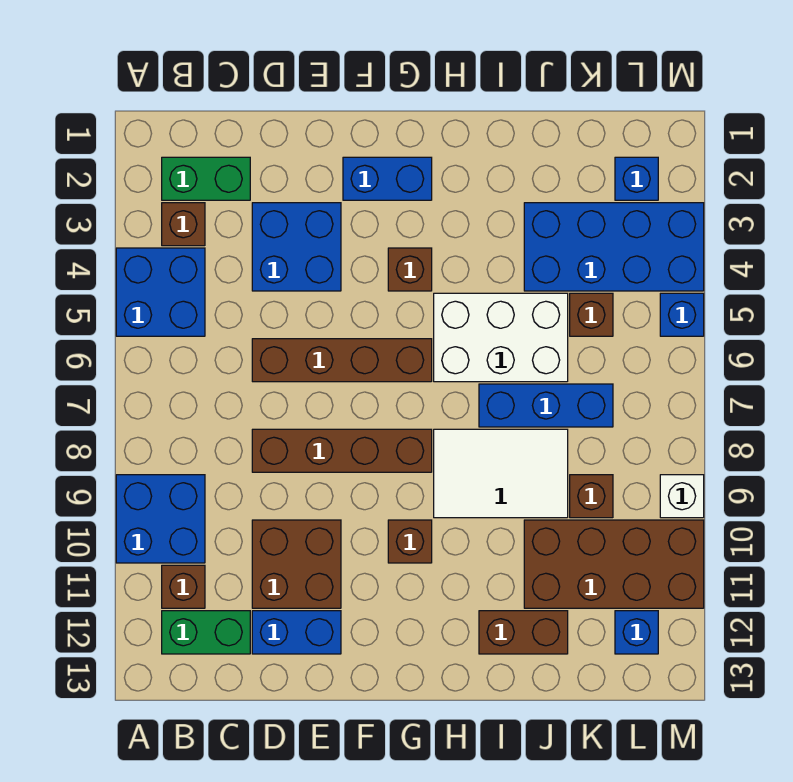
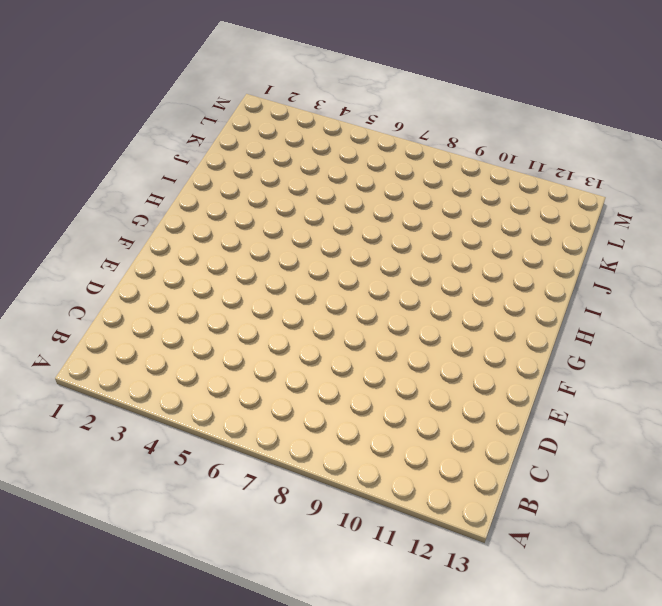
none -> blue brick A4:B5 level 1
none -> blue brick A9:B10 level 1
none -> green brick B2:C2 level 1

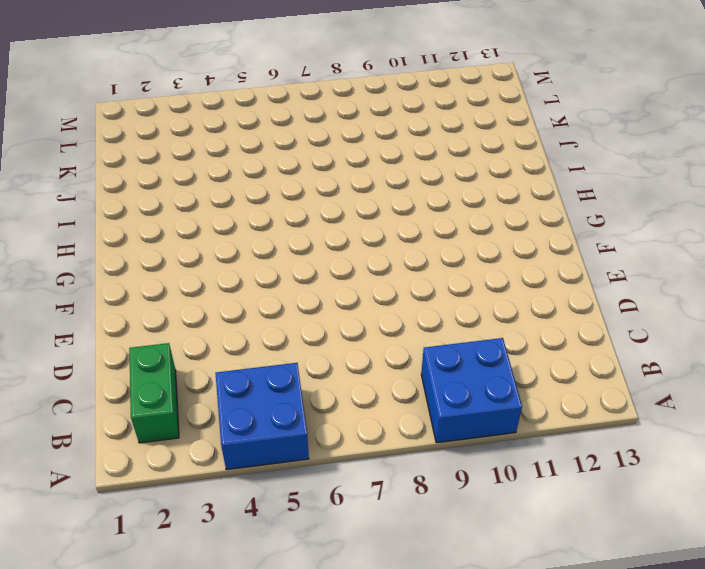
none -> brown brick B3 level 1
none -> brown brick B11 level 1
none -> green brick B12:C12 level 1

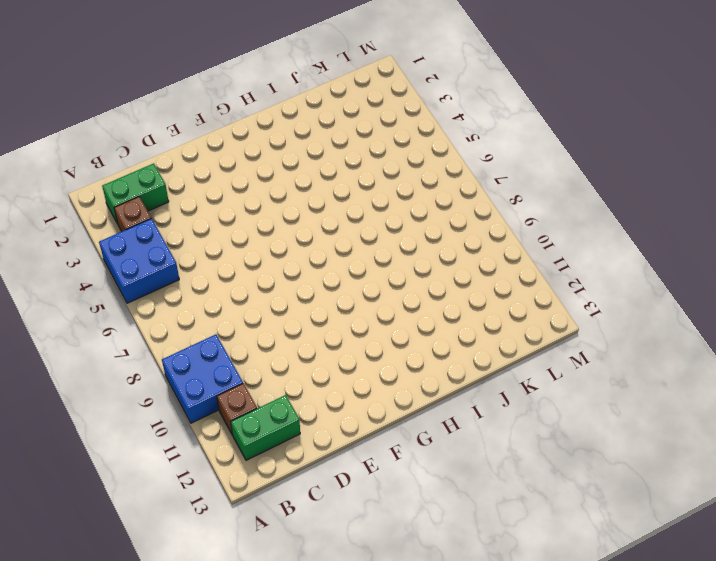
none -> blue brick D3:E4 level 1
none -> brown brick D6:G6 level 1
none -> brown brick D8:G8 level 1

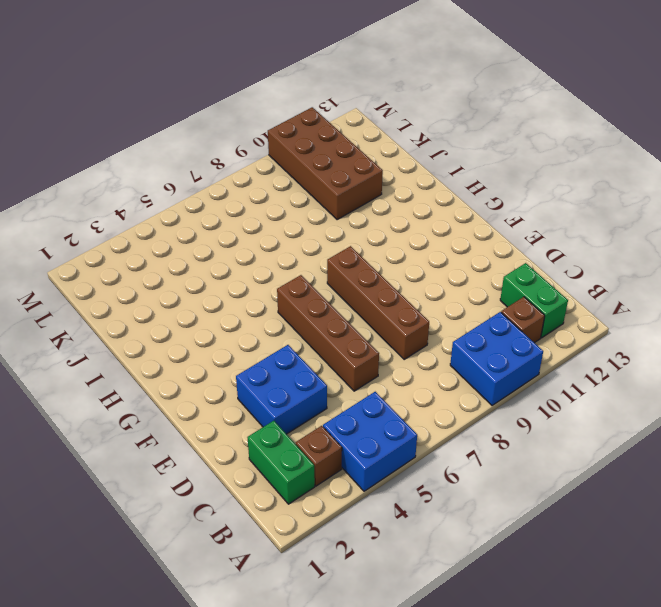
none -> brown brick D10:E11 level 1
none -> blue brick D12:E12 level 1
none -> blue brick F2:G2 level 1

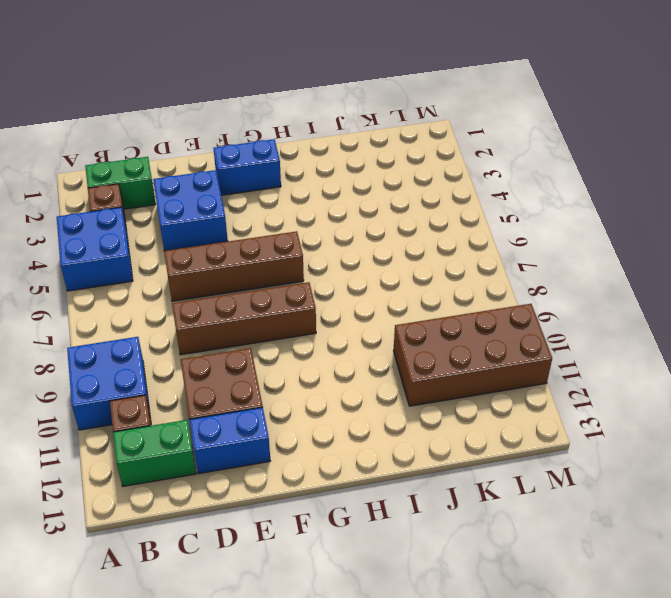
none -> brown brick G4 level 1
none -> brown brick G10 level 1
none -> white brick H5:J6 level 1

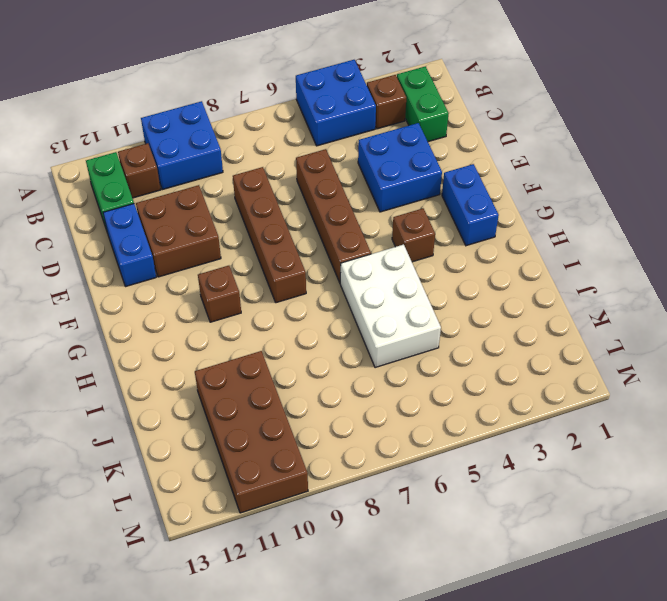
none -> white tile H8:J9 level 1
none -> blue brick I7:K7 level 1
none -> brown brick I12:J12 level 1

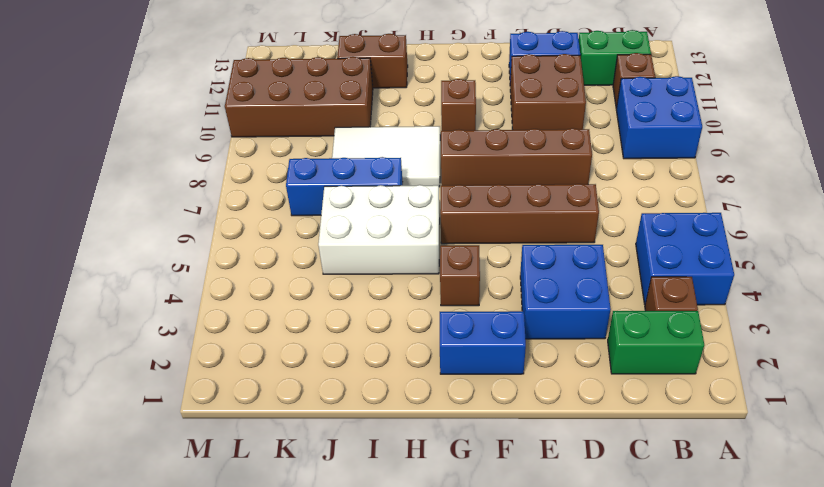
none -> blue brick J3:M4 level 1
none -> brown brick K5 level 1
none -> brown brick K9 level 1

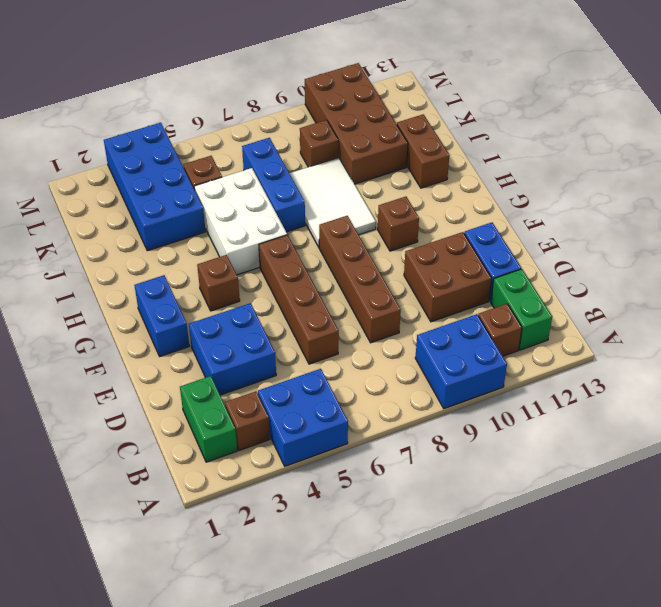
none -> blue brick L2 level 1
none -> blue brick L12 level 1
none -> blue brick M5 level 1

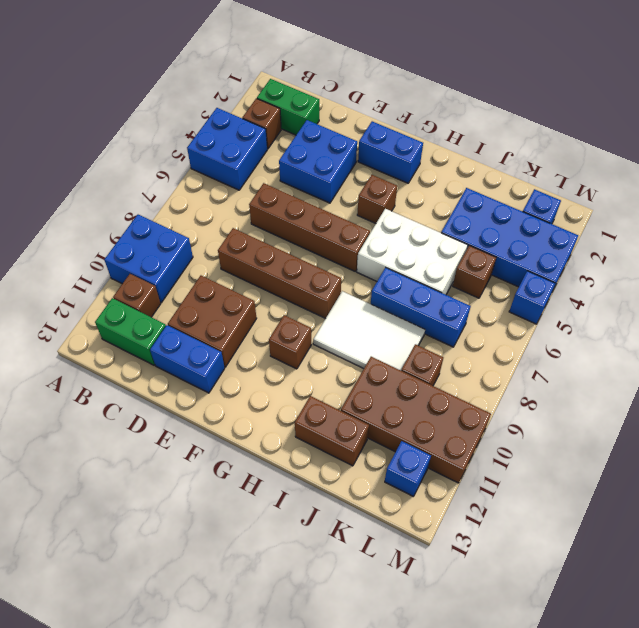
none -> white brick M9 level 1

